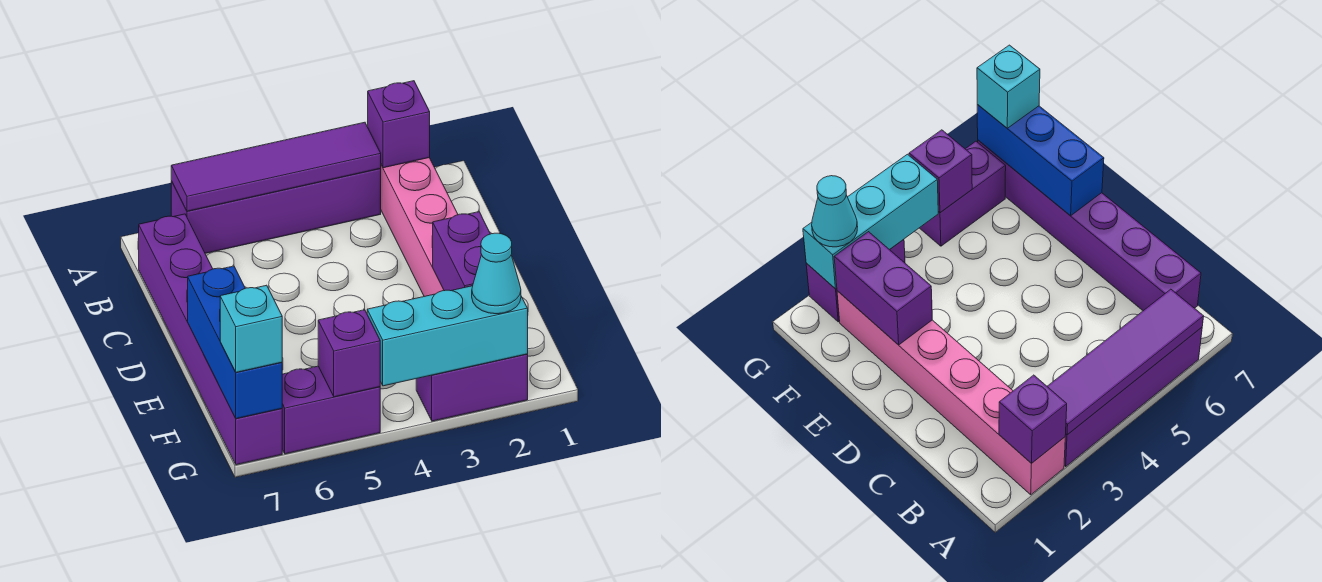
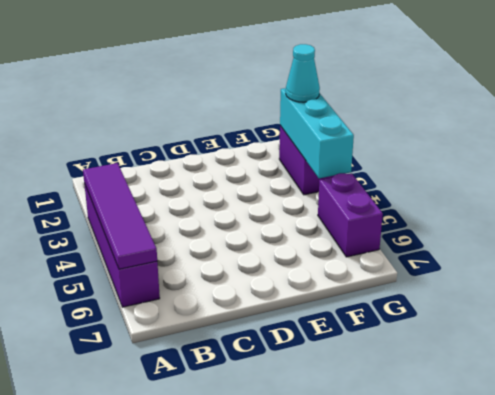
none -> pink brick A2:F2 level 1
none -> purple brick B7:G7 level 1
none -> purple brick A2 level 2

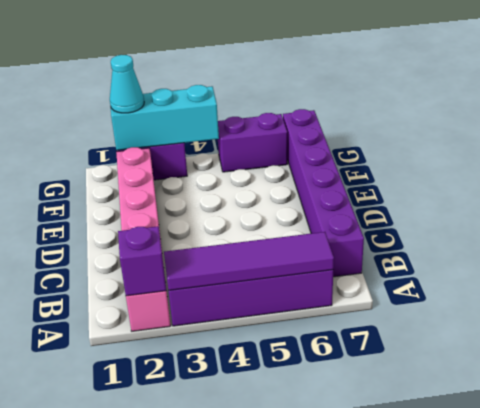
none -> purple brick E2:F2 level 2
none -> blue brick E7:G7 level 2
none -> purple brick G5 level 2

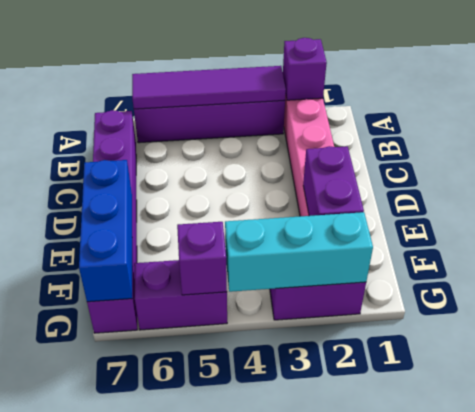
none -> cyan cone G2 level 3
none -> cyan brick G7 level 3

